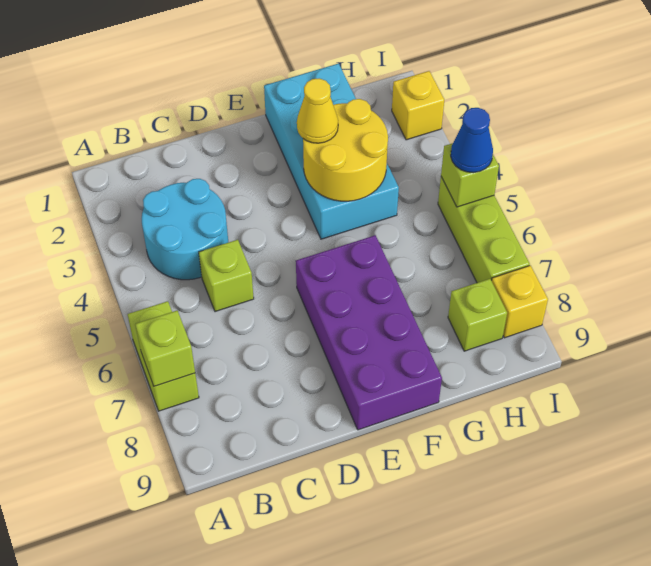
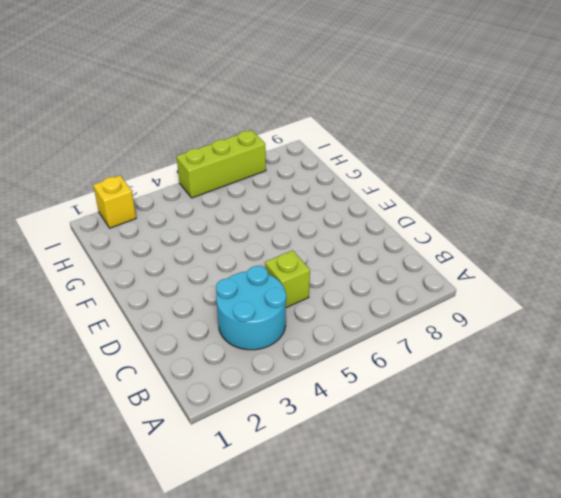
none -> lime brick A6:A7 level 1
none -> purple brick E6:F9 level 1
none -> cyan brick F1:G4 level 1

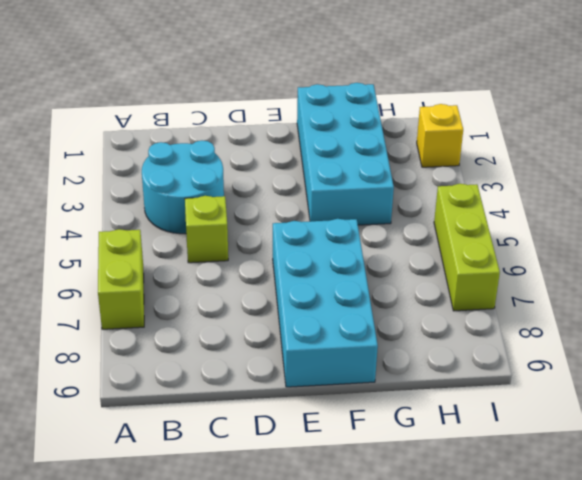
cyan brick E6:F9 level 1 -> purple brick E6:F9 level 1
none -> lime brick H8 level 1
none -> yellow brick I8 level 1
none -> lime brick A7 level 2

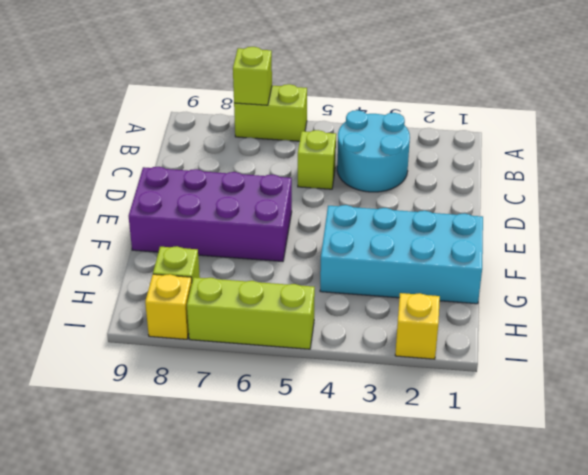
none -> yellow round brick F3:G4 level 2
none -> lime brick I5 level 2
none -> yellow cone F3 level 3

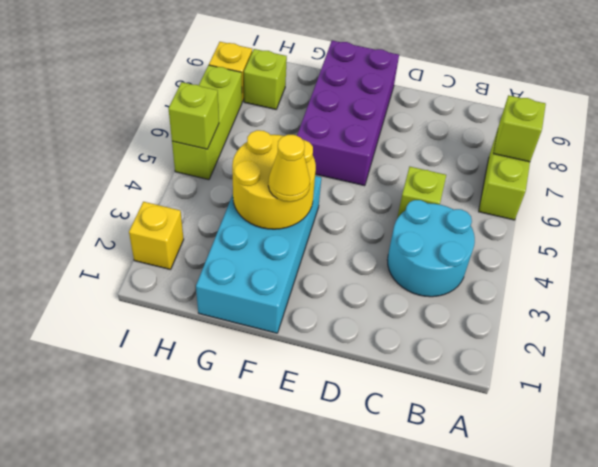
none -> blue cone I5 level 3

